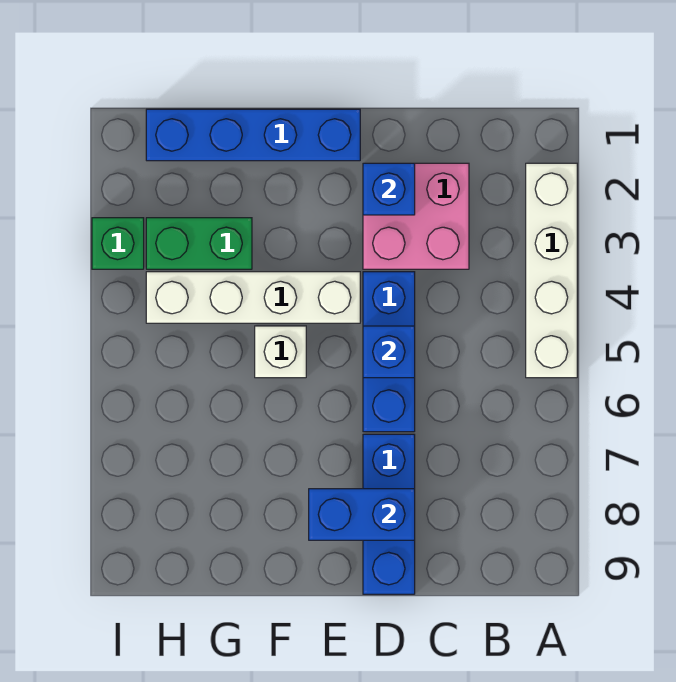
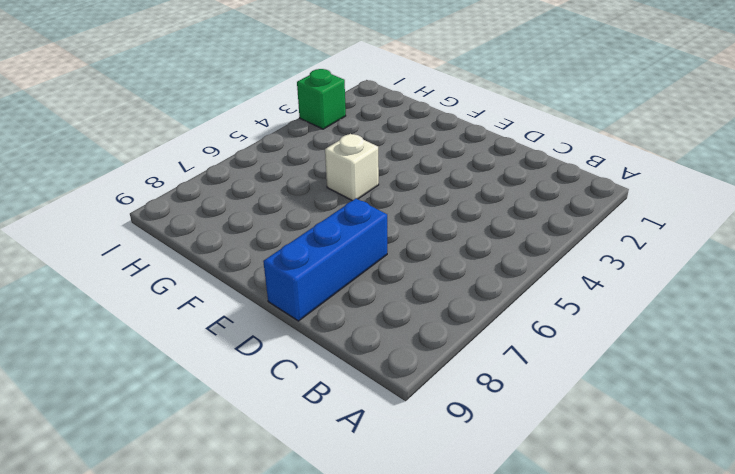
none -> white brick A2:A5 level 1
none -> pink brick C2:D3 level 1
none -> blue brick D4:D6 level 1

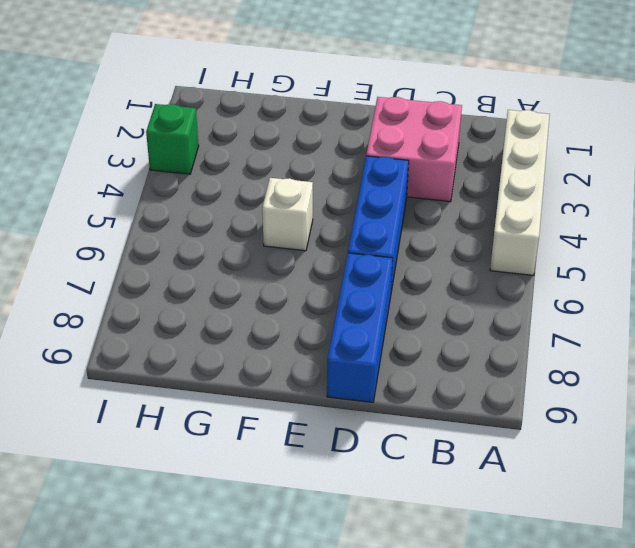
none -> blue brick E1:H1 level 1
none -> white brick E4:H4 level 1
none -> green brick G3:H3 level 1

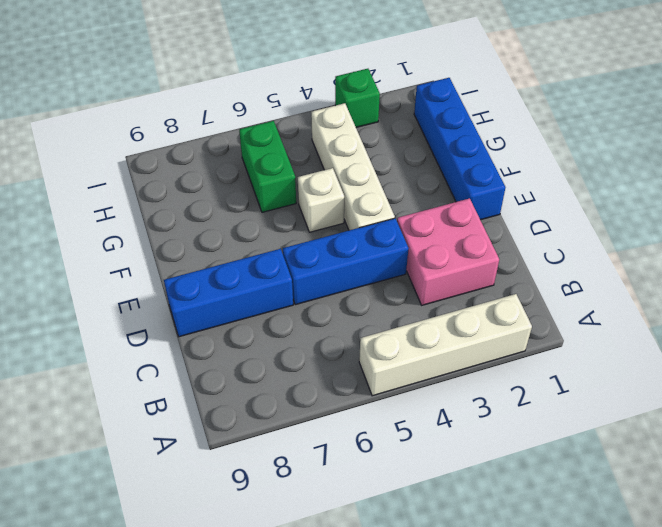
green brick G6:H6 level 1 -> green brick G3:H3 level 1
none -> blue brick D2 level 2
none -> blue brick D5 level 2
none -> blue brick D8:E8 level 2

